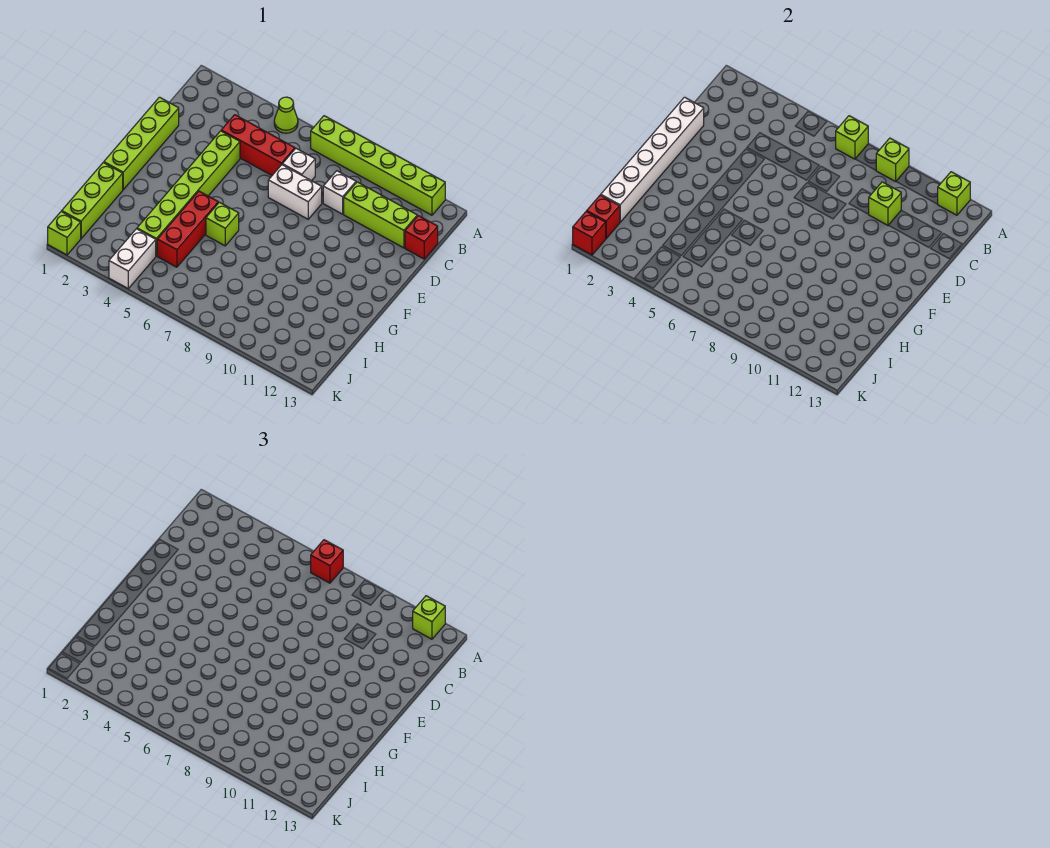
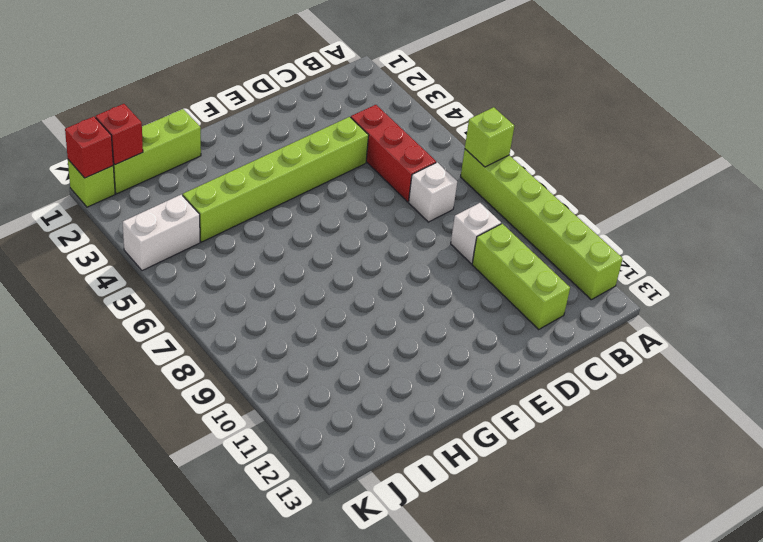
none -> lime cone A5 level 1
none -> red brick C13 level 1
none -> lime brick D1:G1 level 1

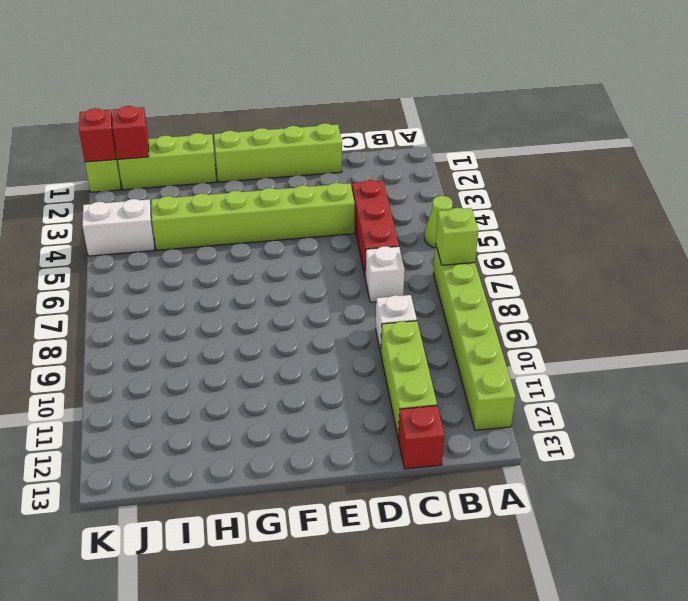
none -> white brick D7:D8 level 1
none -> red brick G5:I5 level 1
none -> lime brick G6 level 1

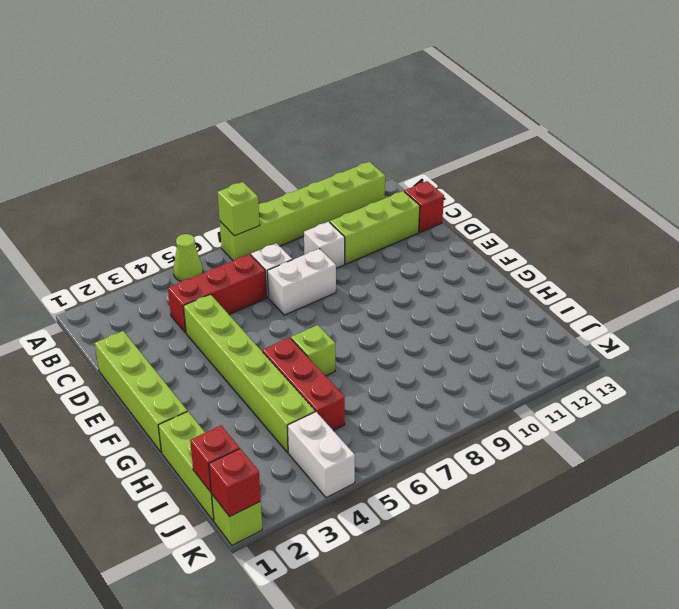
none -> lime brick A9 level 2
none -> lime brick A12 level 2
none -> lime brick C10 level 2

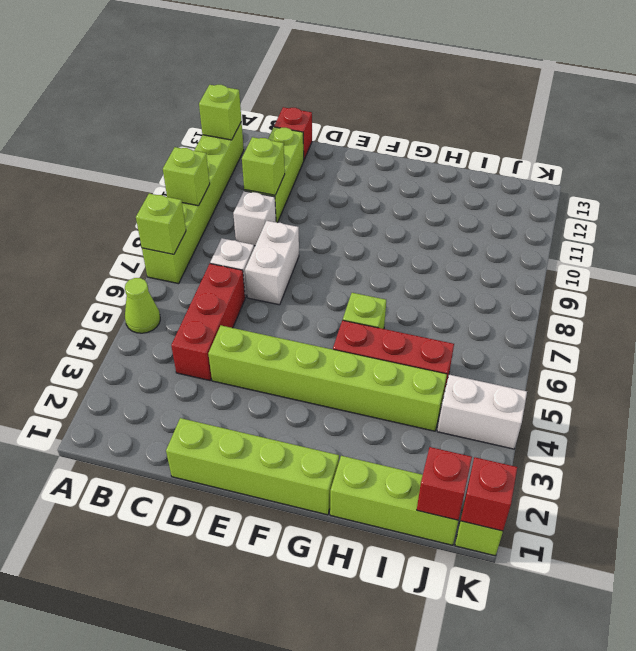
none -> white brick D1:I1 level 2
none -> red brick A7 level 3
none -> lime brick A12 level 3

